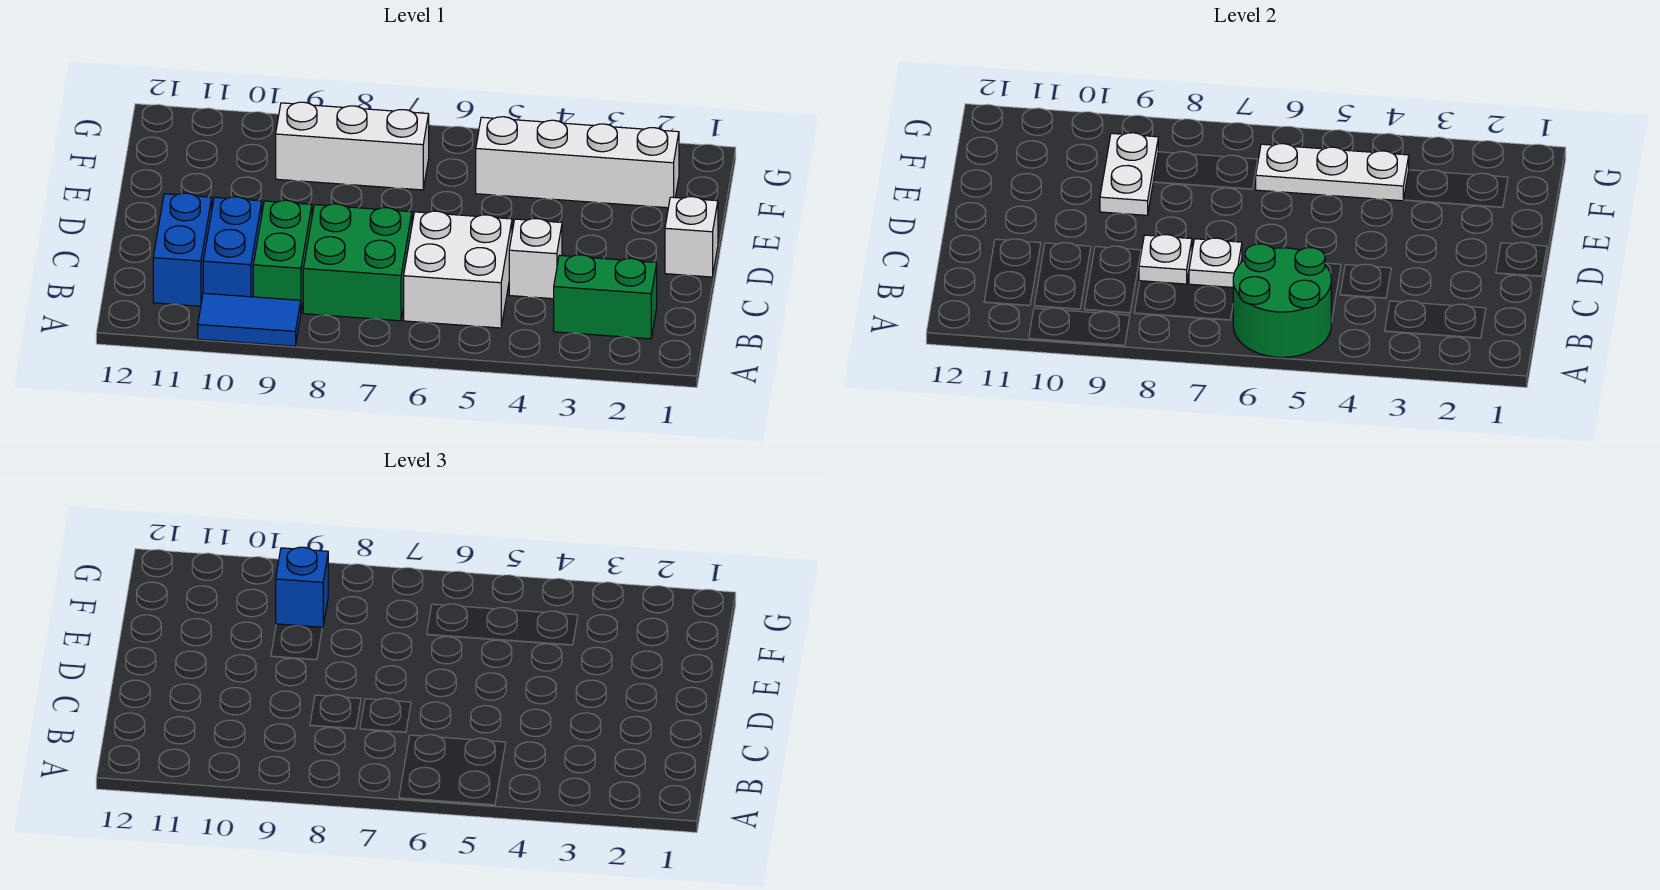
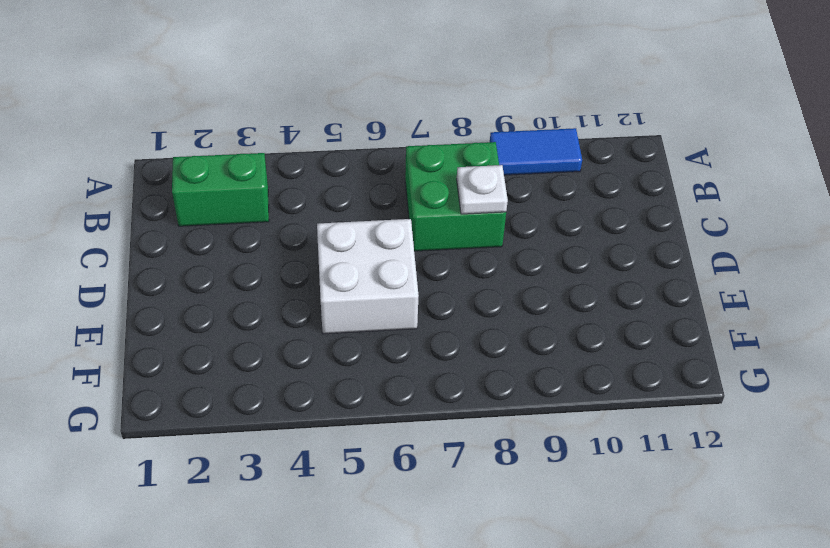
white brick D5:E6 level 1 -> white brick B5:C6 level 1
none -> green brick B9:C9 level 1
none -> blue brick B10:C10 level 1
none -> blue brick B11:C11 level 1

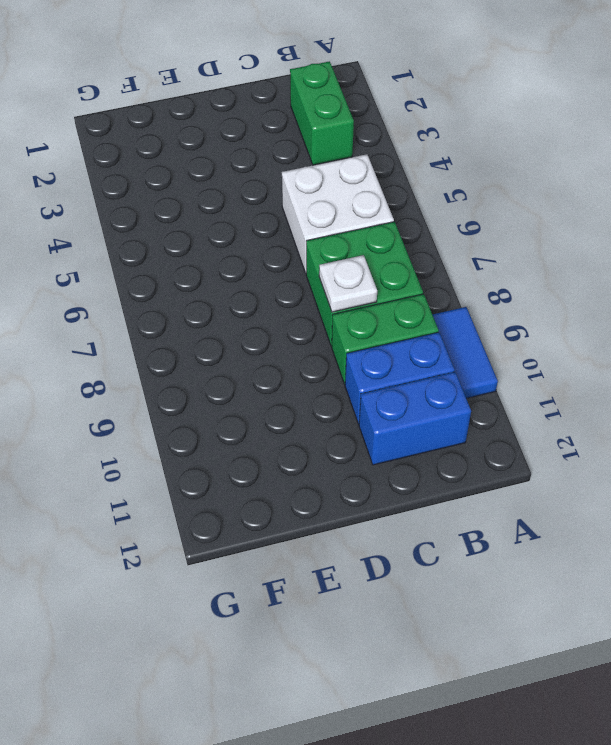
none -> white brick C4 level 1
none -> white brick D1 level 1
none -> white brick F2:F5 level 1

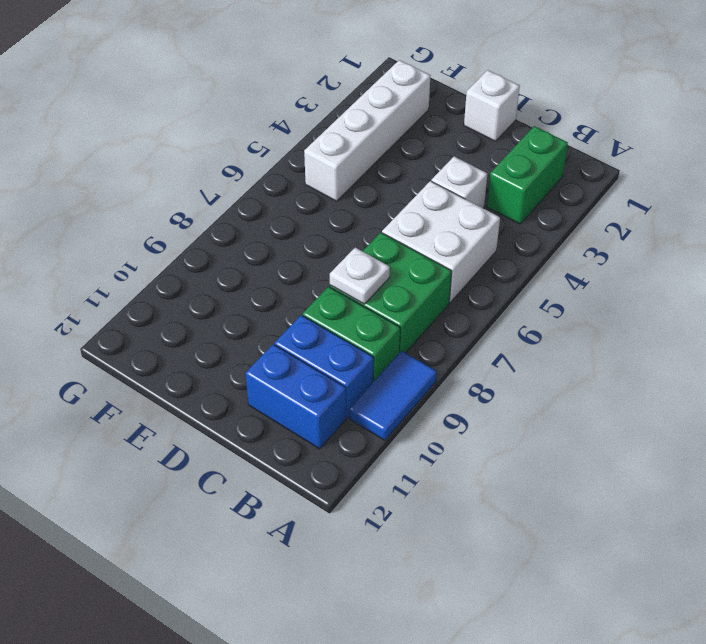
none -> white brick F7:F9 level 1
none -> green round brick A5:B6 level 2
none -> white plate C7 level 2

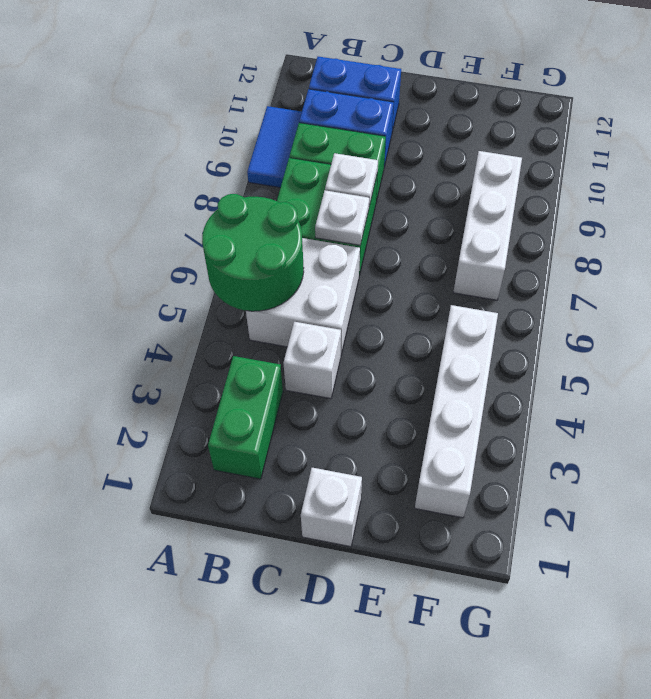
none -> white plate E9:F9 level 2
none -> white plate F4:F6 level 2
none -> blue brick F9 level 3

